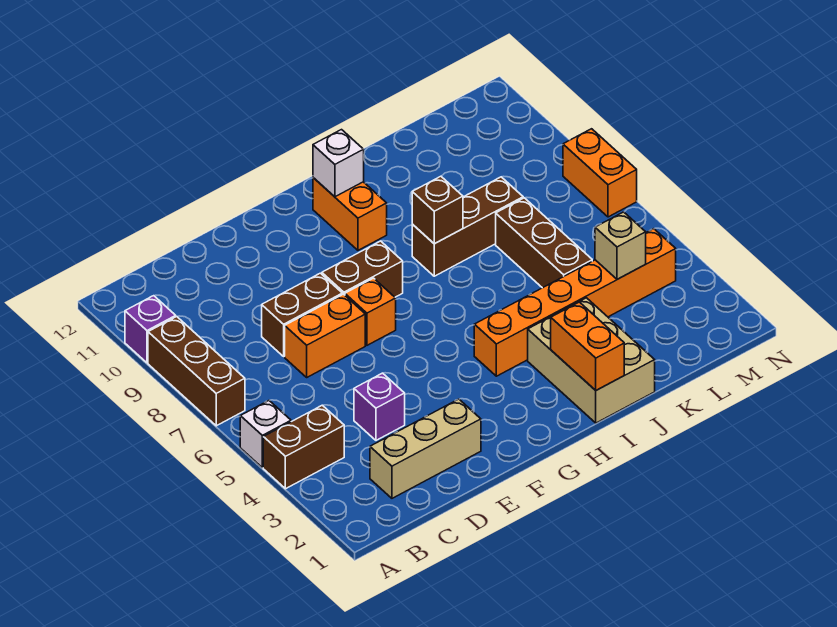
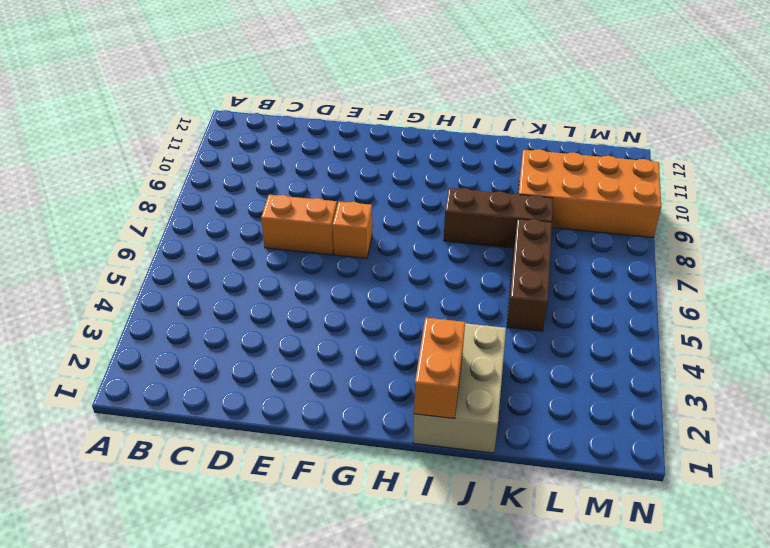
orange brick K9:N10 level 1 -> none
none -> brown brick A4:B4 level 1
none -> white brick A5 level 1
none -> brown brick A7:A9 level 1

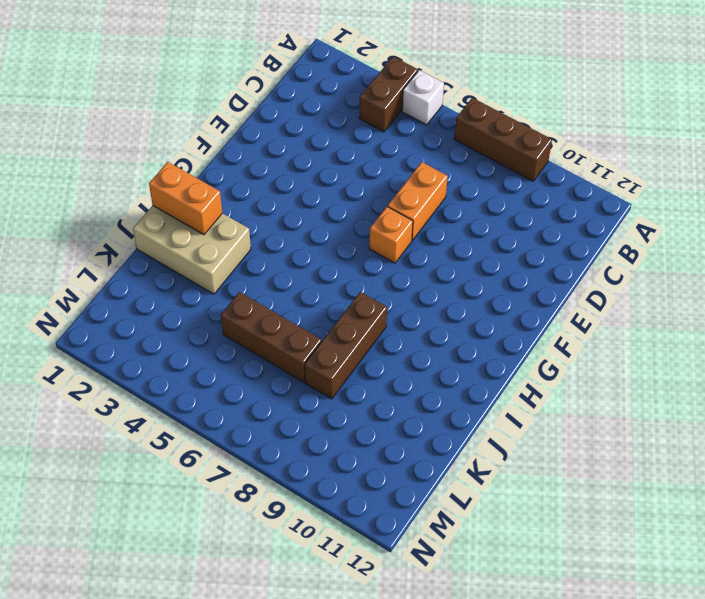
none -> purple brick A10 level 1
none -> tan brick C2:E2 level 1
none -> purple brick D4 level 1

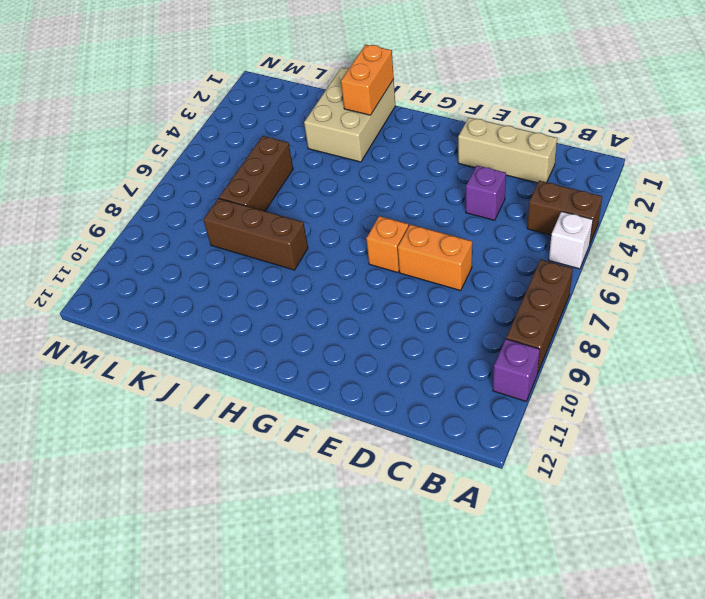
none -> brown brick D8:E8 level 1
none -> brown brick F8:G8 level 1
none -> orange brick H4:M4 level 1

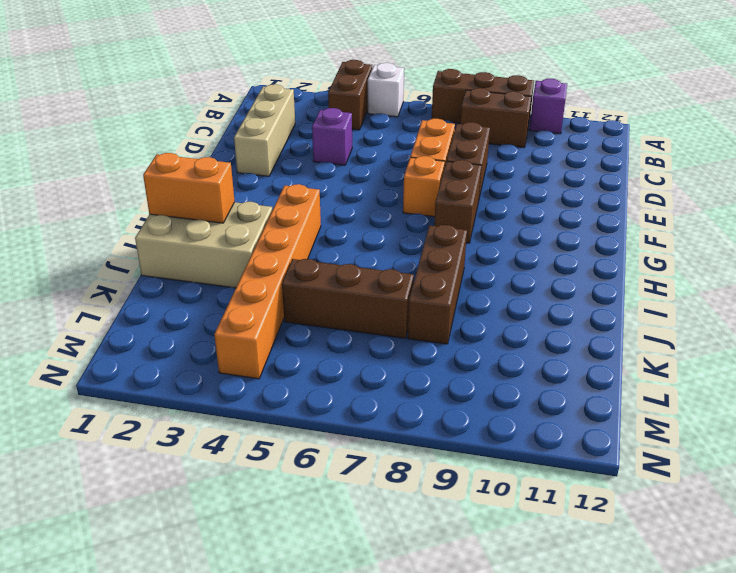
brown brick B8:B9 level 1 -> none
none -> orange brick H10:H11 level 1
none -> orange brick N7:N8 level 1
none -> white brick H11 level 2

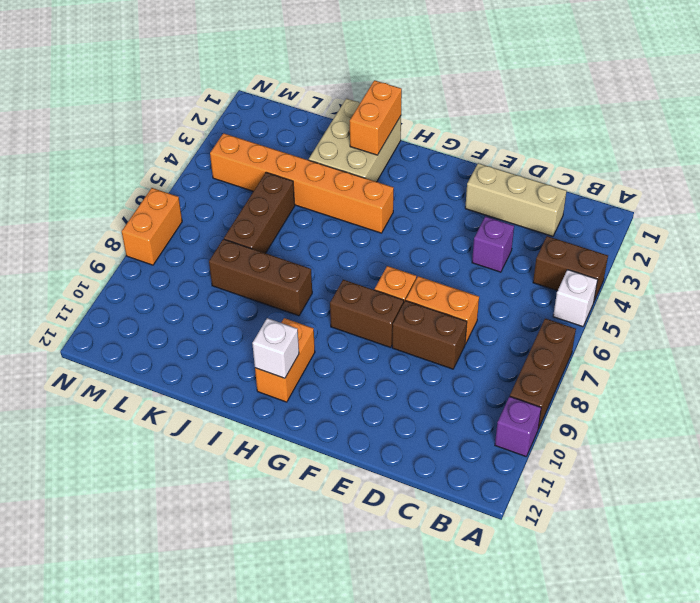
none -> brown brick I8 level 2
none -> tan brick L4 level 2

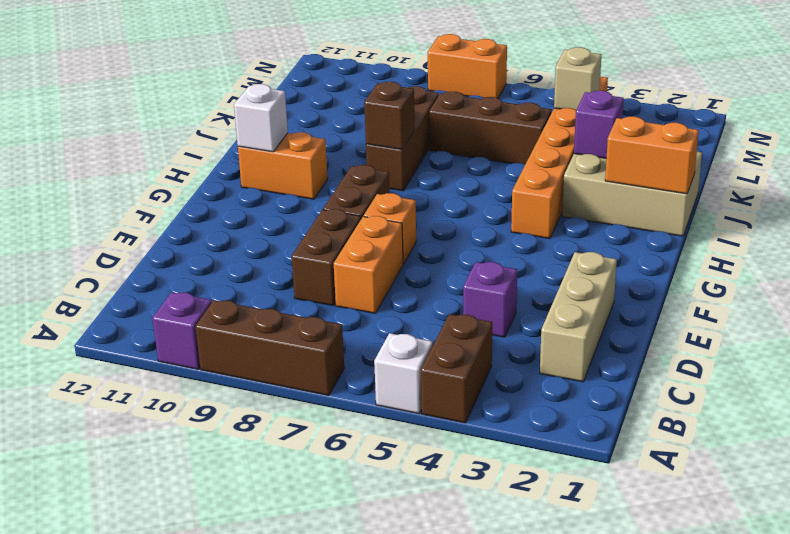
purple brick J3 level 2 -> none

